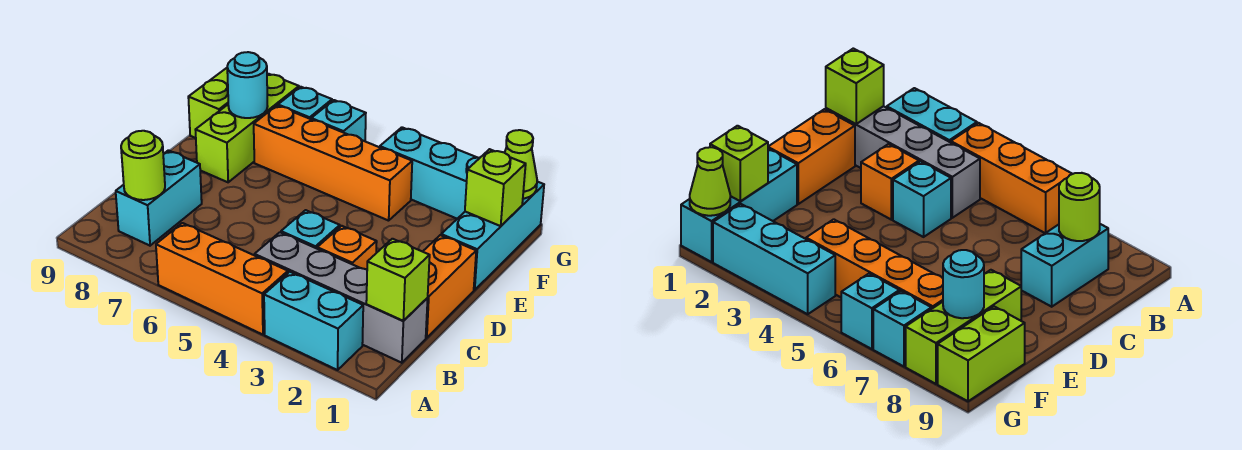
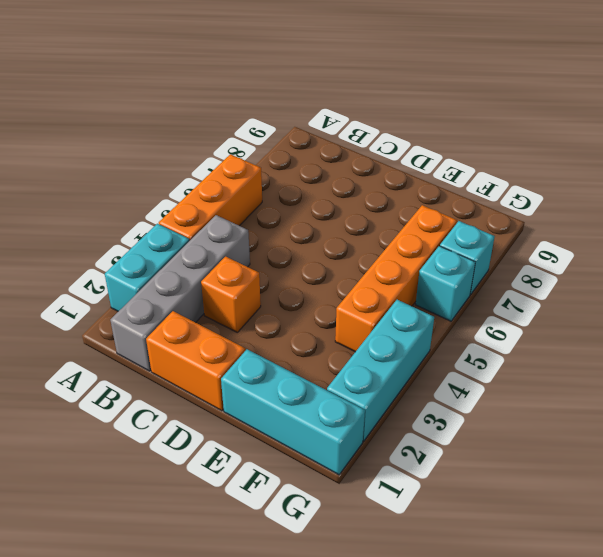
none -> cyan brick B8:C8 level 1
none -> cyan brick C4 level 1
none -> lime brick E8:G8 level 1

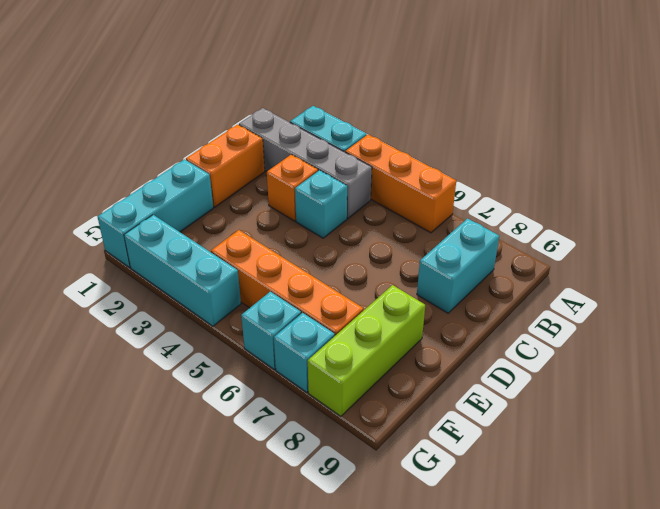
none -> lime brick F9:G9 level 1
none -> lime brick B1 level 2
none -> lime round brick B8 level 2

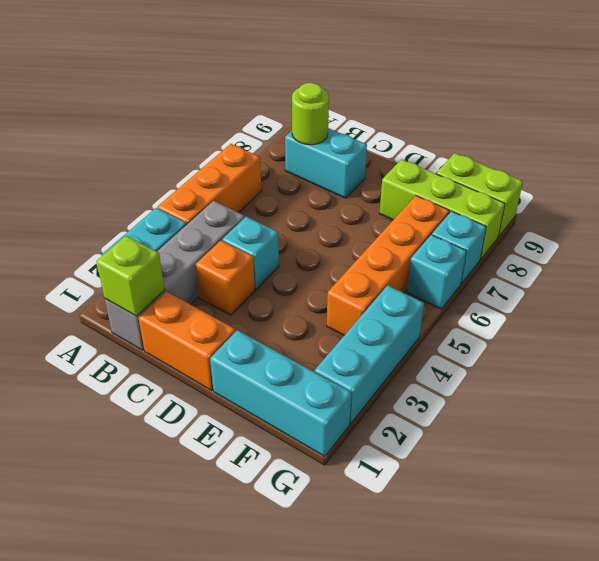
none -> lime brick F1 level 2
none -> cyan round brick F8 level 2
none -> lime cone G1 level 2

